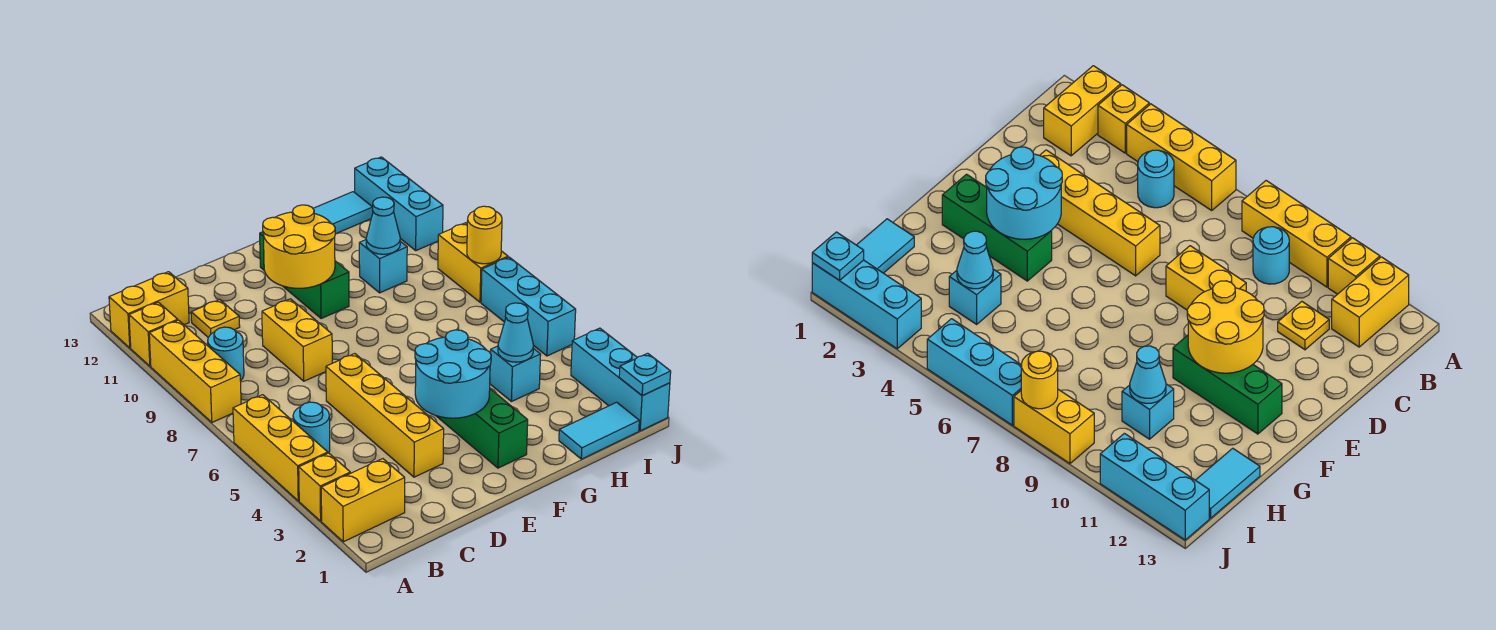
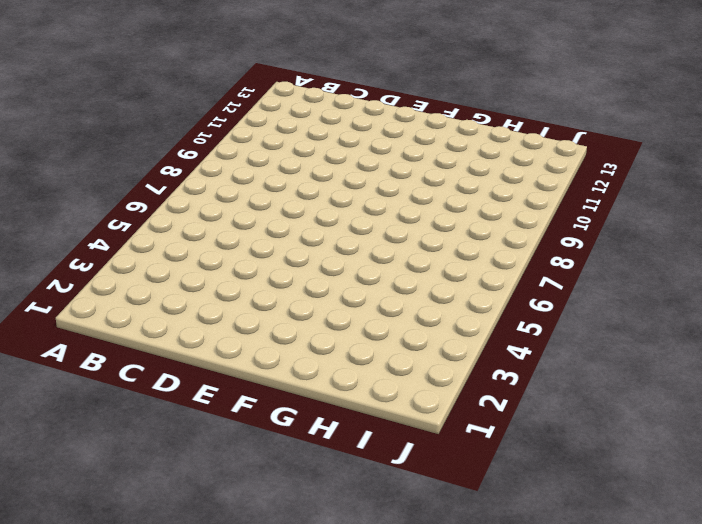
none -> yellow brick A2:B2 level 1
none -> yellow brick A3 level 1
none -> yellow brick A4:A6 level 1

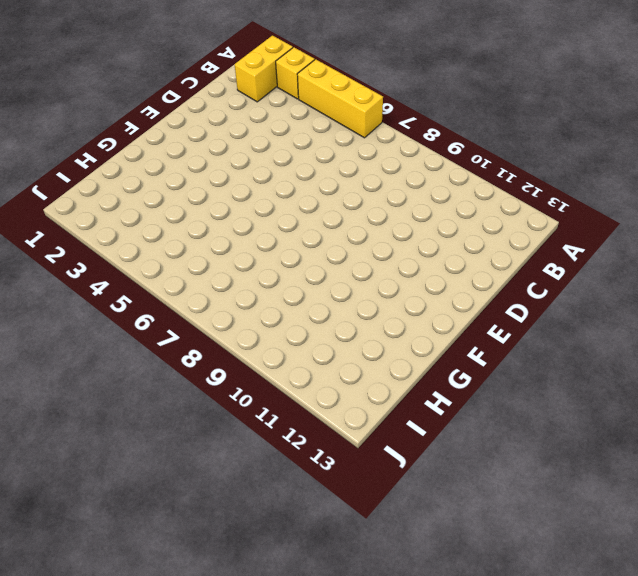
none -> yellow brick A8:A10 level 1
none -> yellow brick A11 level 1
none -> yellow brick A12:B12 level 1

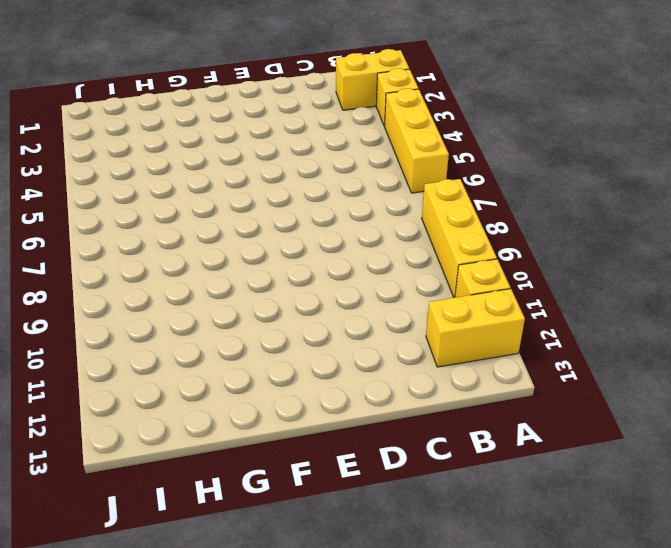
none -> cyan round brick B5 level 1
none -> cyan round brick B9 level 1
none -> yellow plate C11 level 1

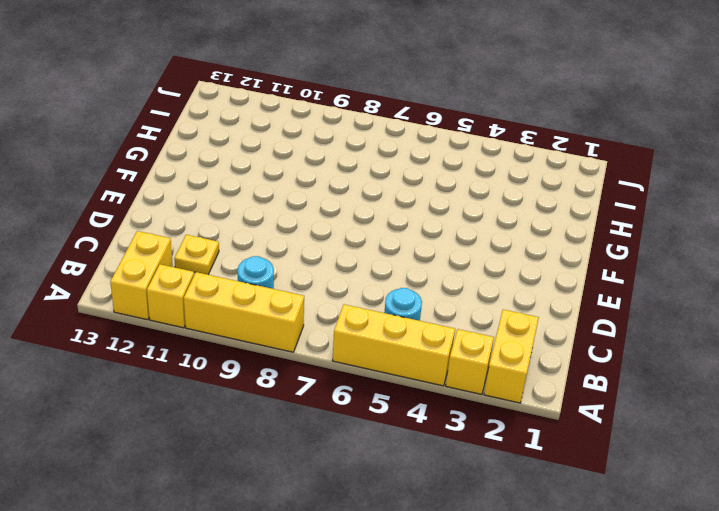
none -> yellow brick D3:D6 level 1
none -> yellow brick D8:D9 level 1
none -> green brick F2:F4 level 1

